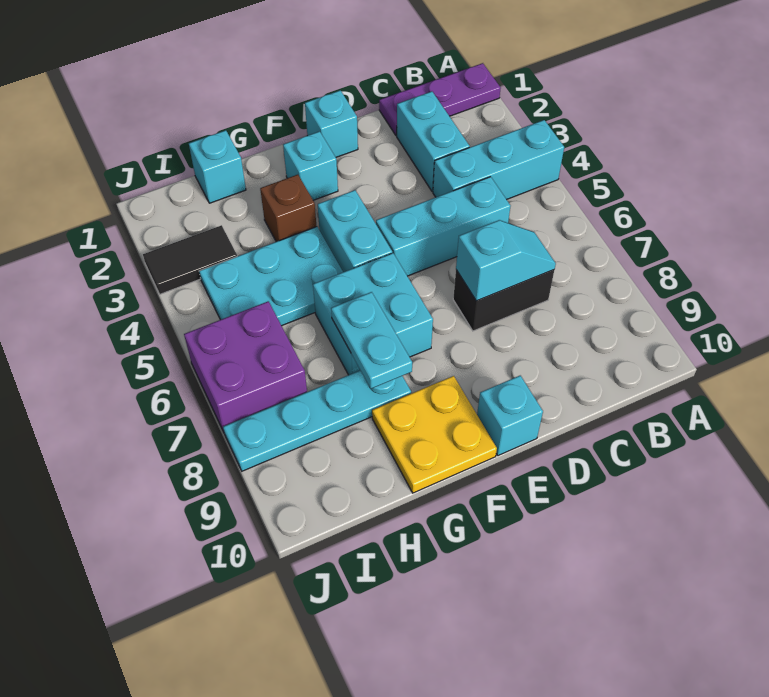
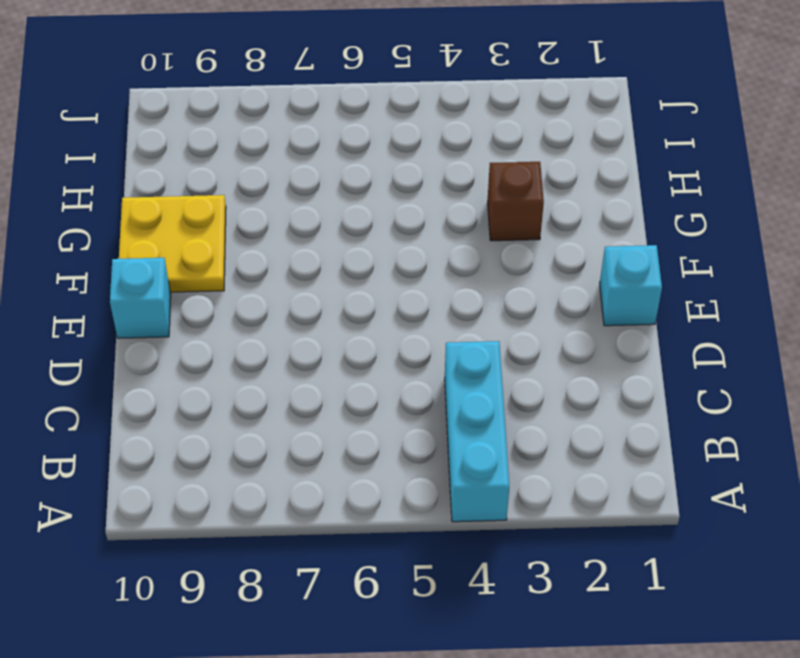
none -> purple plate A1:C1 level 1
none -> cyan brick C2:C3 level 1
none -> cyan brick C5:E5 level 1

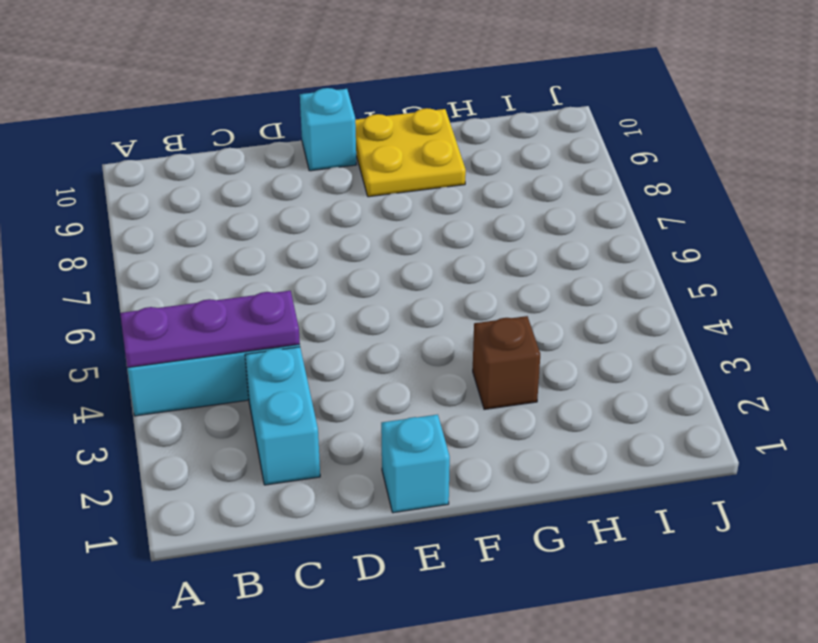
purple plate A4:C4 level 2 -> purple plate A1:C1 level 1
none -> cyan brick C5:E5 level 1
none -> black brick C7:D7 level 1
none -> cyan brick F2 level 1

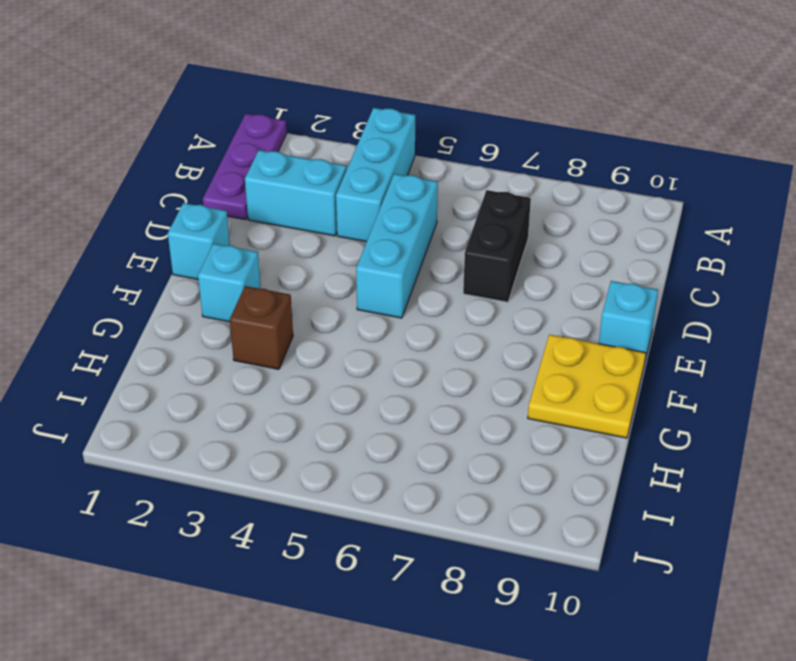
none -> cyan brick F4:F5 level 1
none -> cyan brick F6:G7 level 1
none -> cyan plate G4:I5 level 1

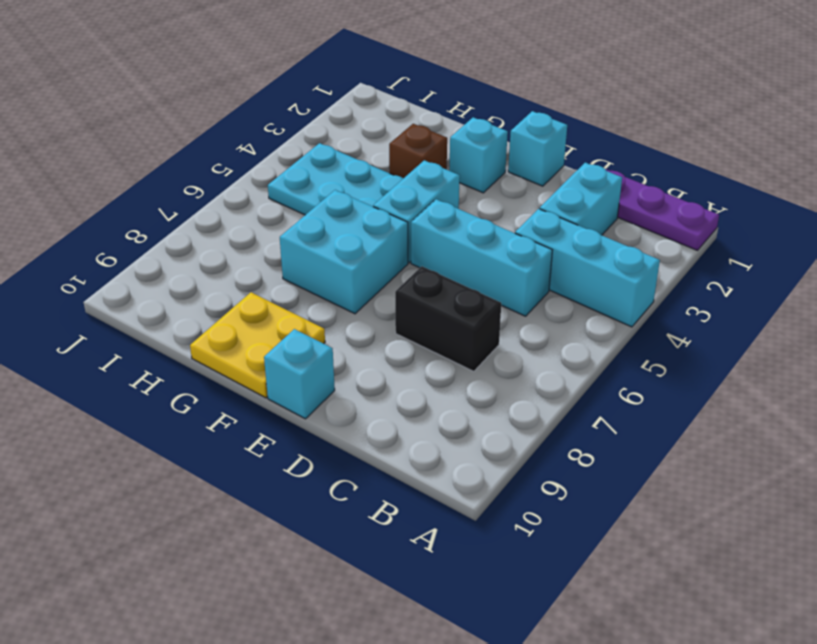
none -> cyan plate G8:J8 level 1
none -> cyan brick H1 level 1
none -> black tile I3:J3 level 1

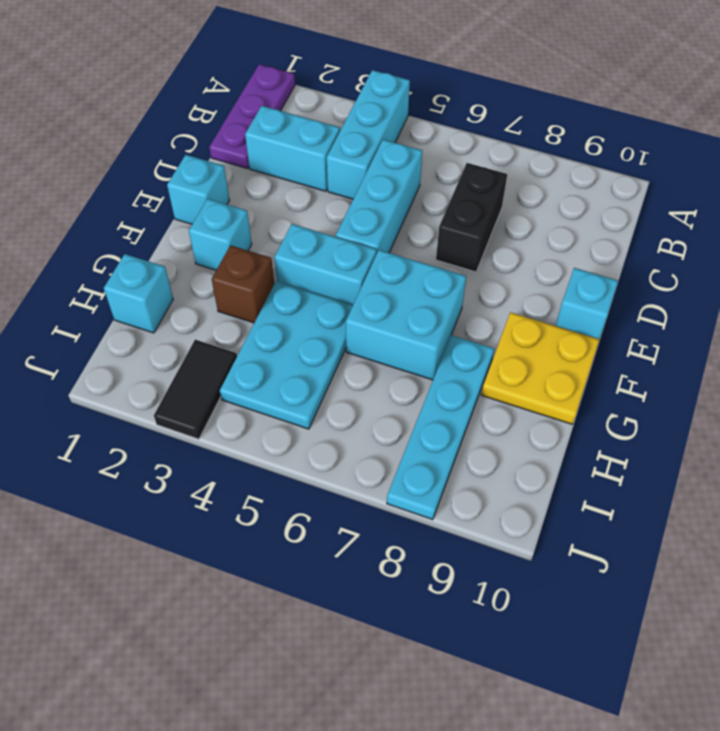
none -> purple brick I6:J7 level 1
none -> cyan slope C7:D7 level 2 top D
none -> cyan plate G7:G8 level 2

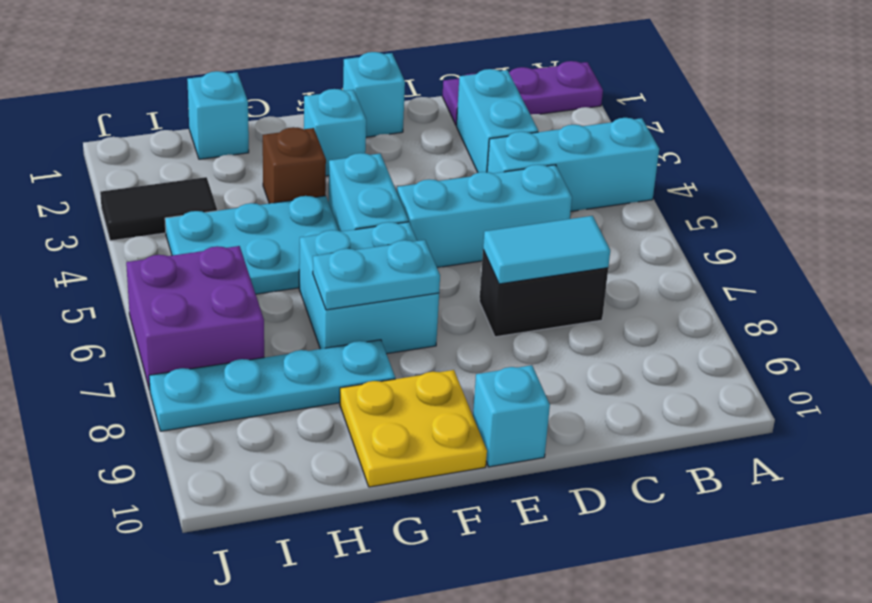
cyan tile C7:D7 level 2 -> cyan slope C7:D7 level 2 top D
cyan plate F7:G7 level 2 -> cyan plate G7:G8 level 2

